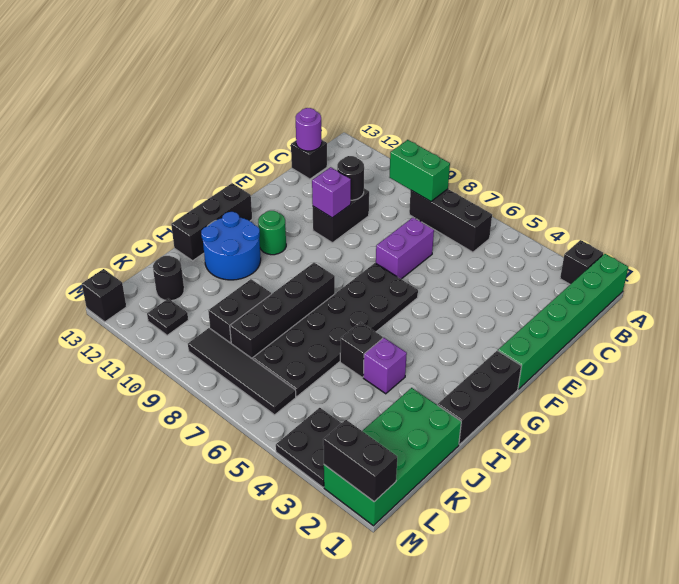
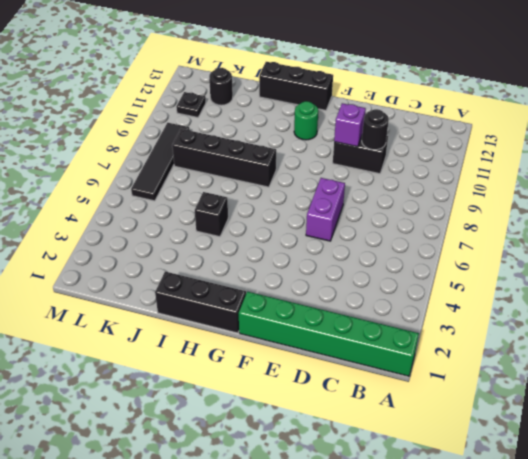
purple brick E6:E7 level 1 -> purple brick D7:E7 level 1
none -> black brick A2 level 1
none -> black brick B6:B8 level 1
none -> black brick C13 level 1

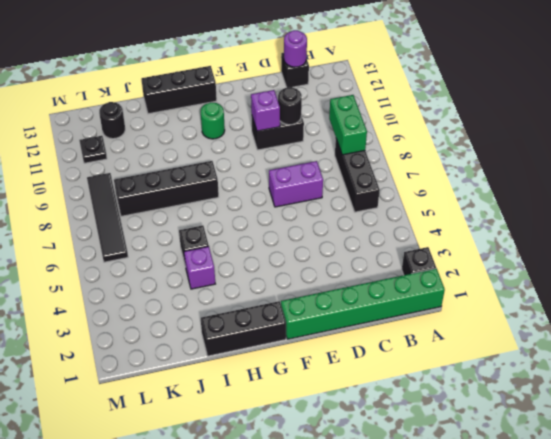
none -> black plate F6:K7 level 1
none -> blue round brick H11:I12 level 1
none -> green brick J1:M2 level 1

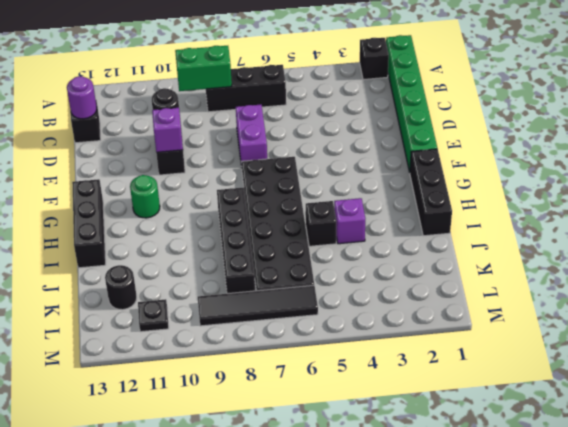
none -> blue round brick H11:I12 level 1
none -> green brick J1:M2 level 1
none -> black brick J9:K9 level 1

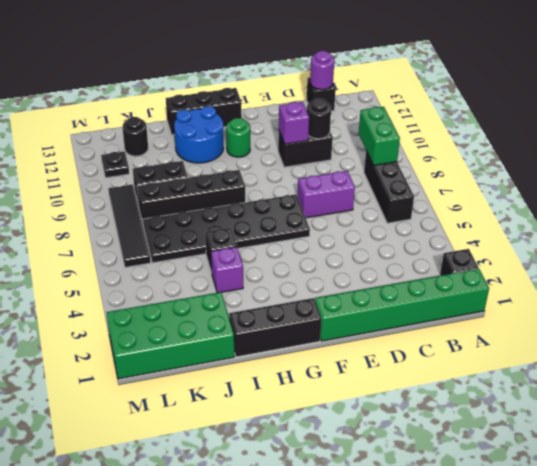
none -> black plate L3:M4 level 1
none -> black brick M13 level 1
none -> black brick M1:M2 level 2

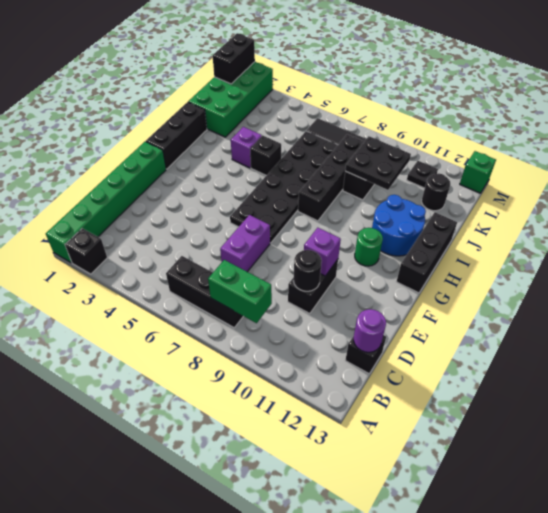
black plate J9:K10 level 2 -> black plate L3:M4 level 1
black brick L1:M1 level 2 -> black brick M1:M2 level 2
green brick M13 level 1 -> black brick M13 level 1

